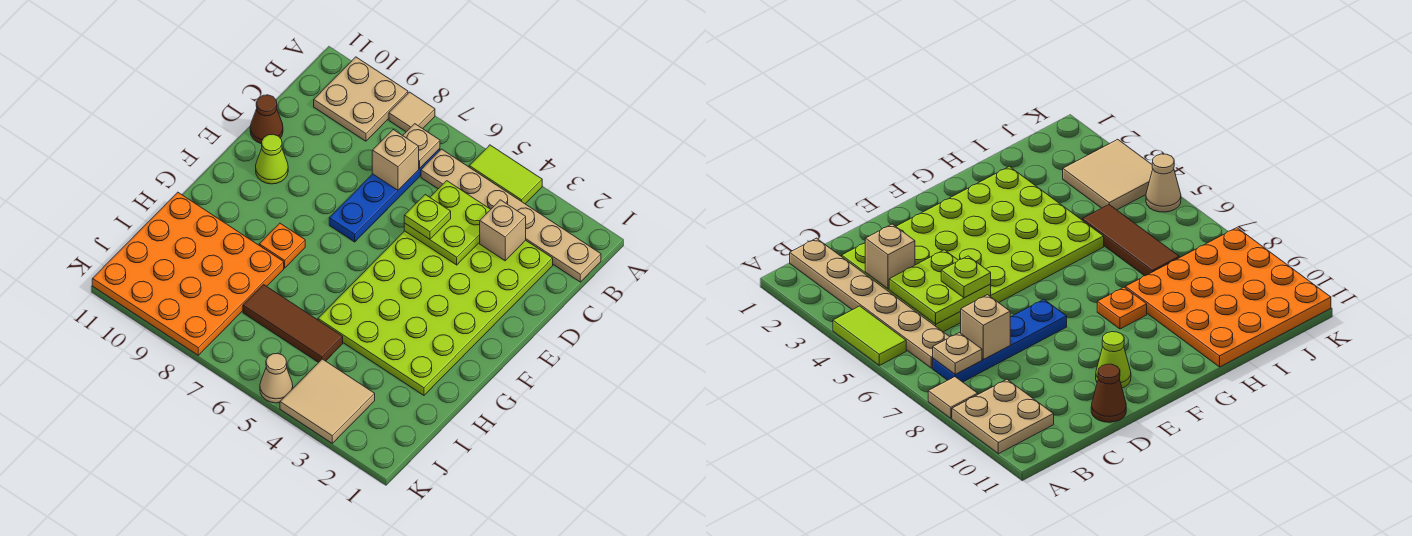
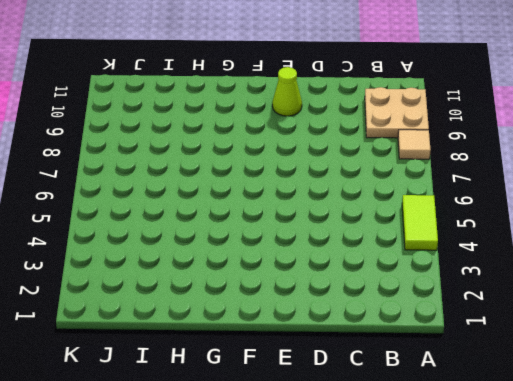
none -> tan plate B1:B6 level 1
none -> blue plate B7:E7 level 1
none -> lime plate C2:H5 level 1

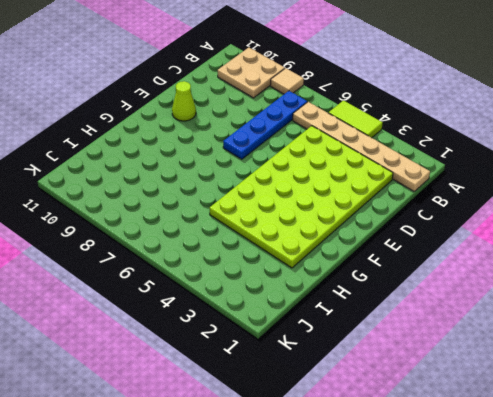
none -> brown cone D11 level 1
none -> orange plate G8 level 1
none -> orange plate H8:K11 level 1

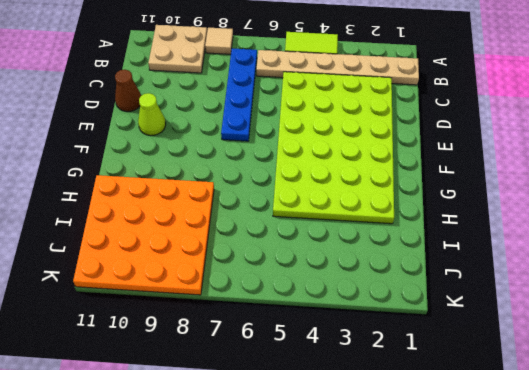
none -> orange plate G8 level 1
none -> brown tile I5:I7 level 1
none -> tan tile J3:K4 level 1

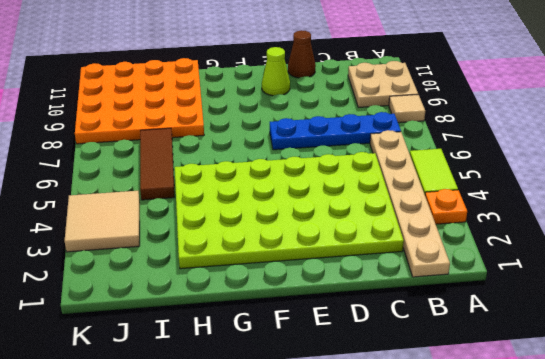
orange plate A3 level 1 -> orange plate G8 level 1
none -> tan cone K5 level 1
none -> tan plate B7 level 2
none -> tan brick C3 level 2

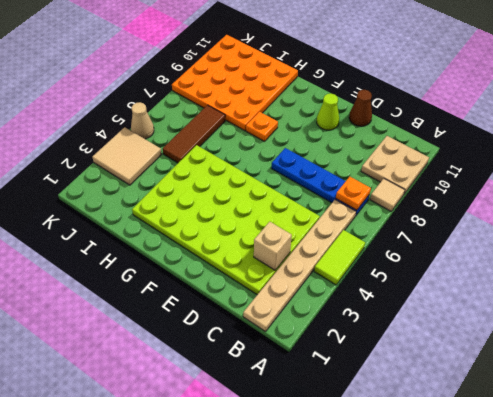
orange plate B7 level 2 -> tan plate B7 level 2
none -> lime plate C4:D5 level 2
none -> tan brick C7 level 2
none -> lime plate D5 level 3

